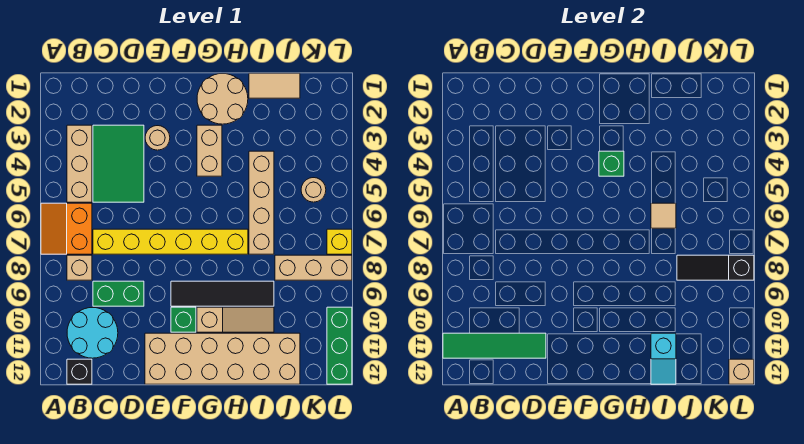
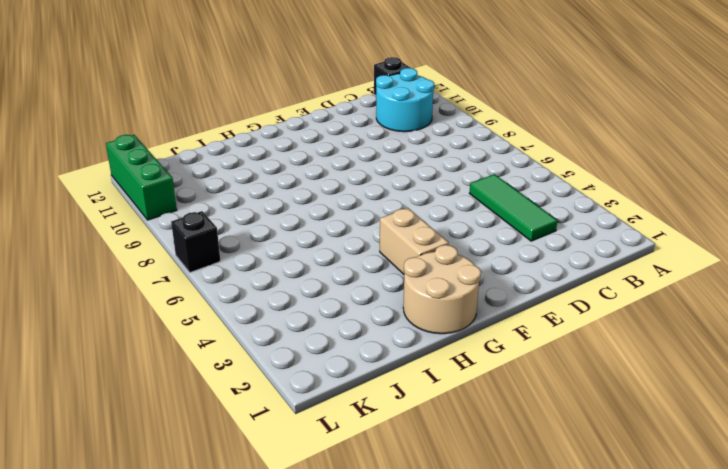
green tile C3:C5 level 1 -> green tile C3:D5 level 1
black brick L7 level 1 -> yellow brick L7 level 1
none -> orange slope A6:B7 level 1 top B
none -> tan brick B3:B5 level 1
none -> tan brick B8 level 1

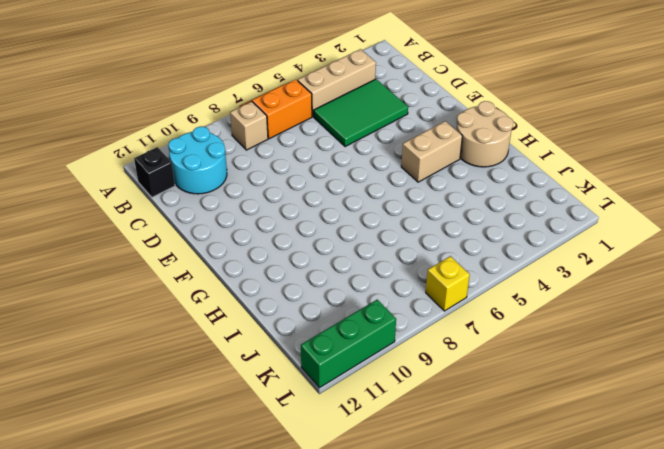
none -> yellow brick C7:H7 level 1
none -> green brick C9:D9 level 1
none -> tan round brick E3 level 1

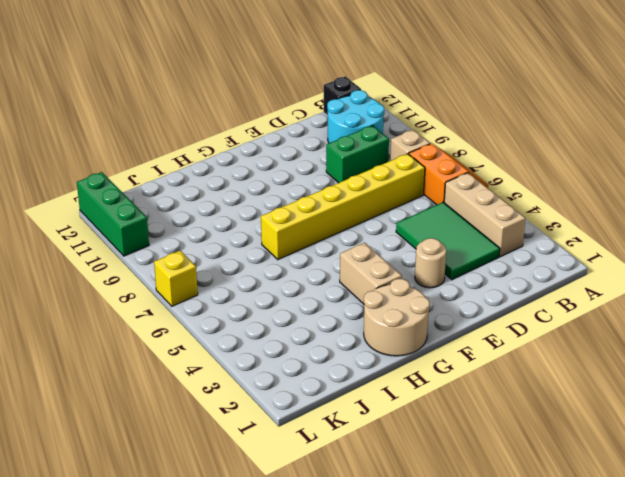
none -> tan brick E11:J12 level 1
none -> black tile F9:I9 level 1
none -> green brick F10 level 1

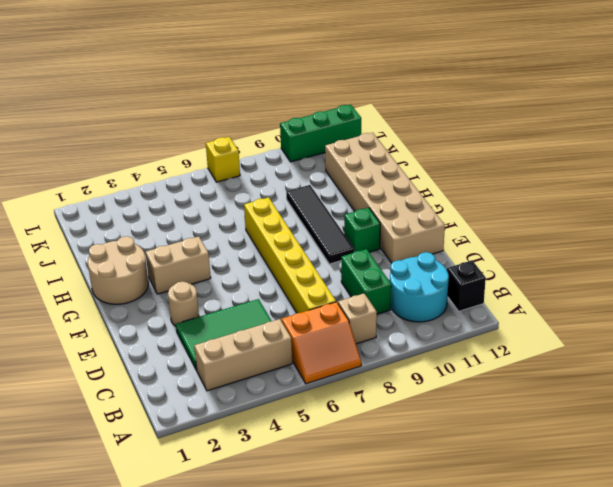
none -> tan slope G10:I10 level 1 top G
none -> tan tile I1:J1 level 1
none -> tan brick I4:I7 level 1

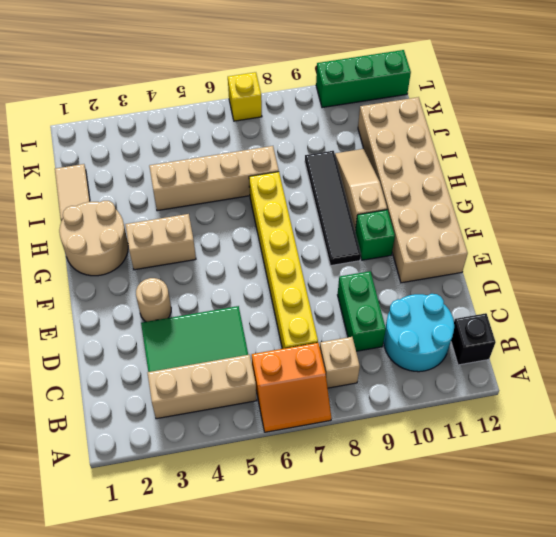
none -> tan brick J8:L8 level 1
none -> tan round brick K5 level 1
none -> green tile A11:D11 level 2

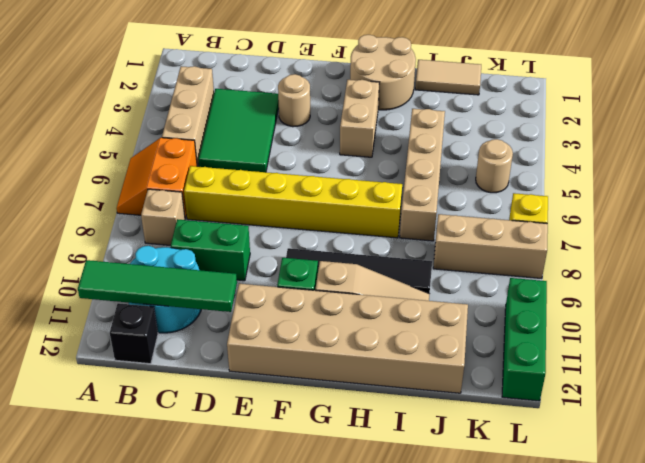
none -> green brick G4 level 2
none -> tan tile I6 level 2
none -> cyan slope I11:I12 level 2 top 11

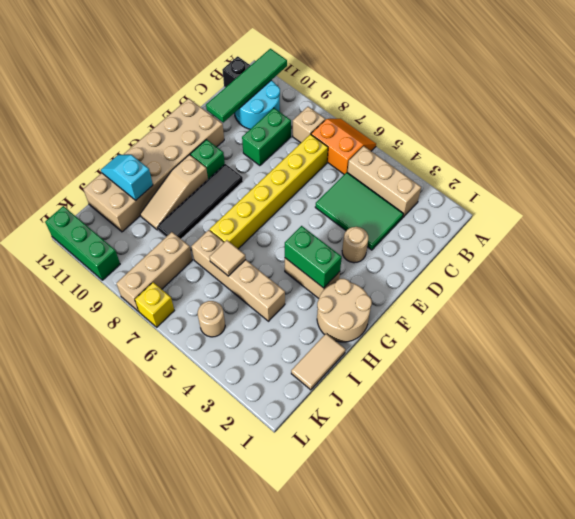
green brick G3:G4 level 2 -> green brick G4 level 2
none -> black slope J8:L8 level 2 top L
none -> tan brick L12 level 2

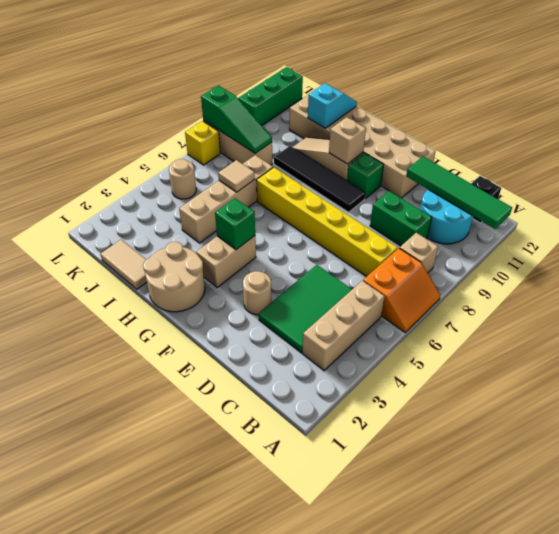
tan brick G10 level 2 -> tan brick L12 level 2
green slope J8:L8 level 2 top L -> black slope J8:L8 level 2 top L

